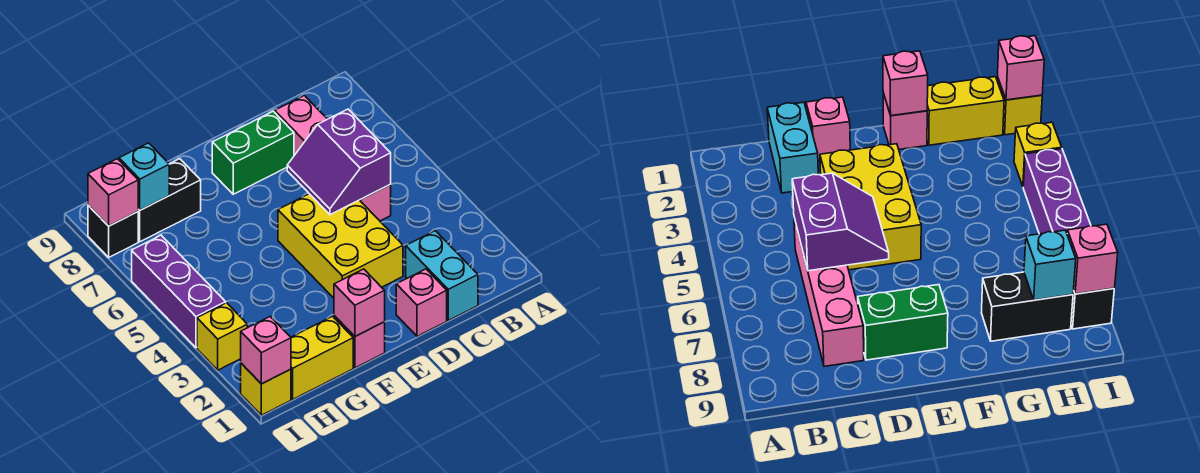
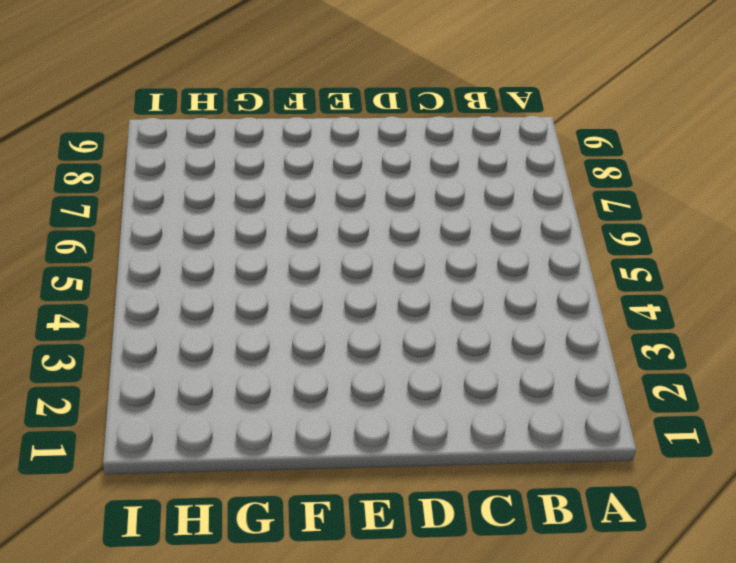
none -> cyan brick C1:C2 level 1
none -> pink brick C5:C8 level 1
none -> pink brick D1 level 1

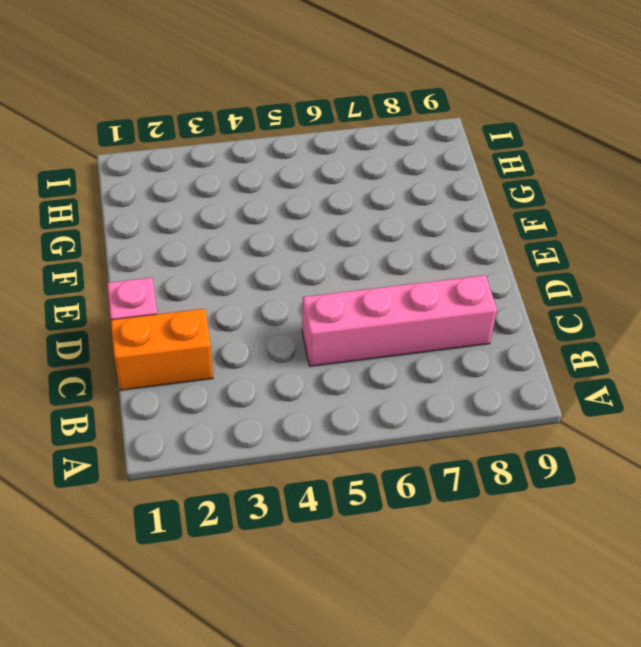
orange brick C1:C2 level 1 -> cyan brick C1:C2 level 1
none -> yellow brick D3:E5 level 1
none -> green brick D8:E8 level 1
none -> pink brick F1 level 1

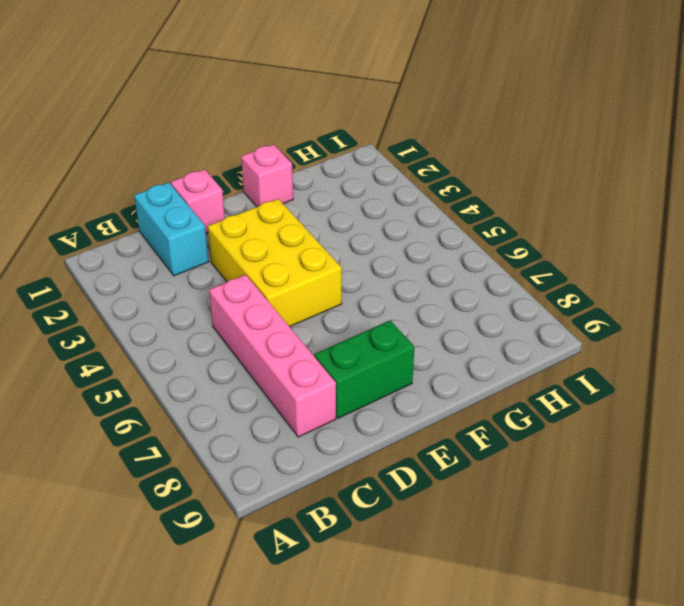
none -> yellow brick G1:H1 level 1
none -> black brick G8:H8 level 1
none -> yellow brick I1 level 1

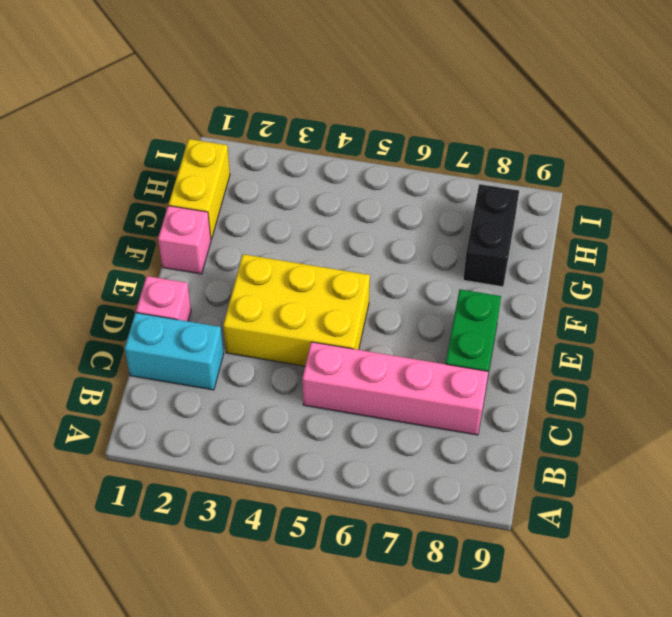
none -> yellow brick I1 level 1
none -> yellow brick I3 level 1
none -> purple brick I4:I6 level 1

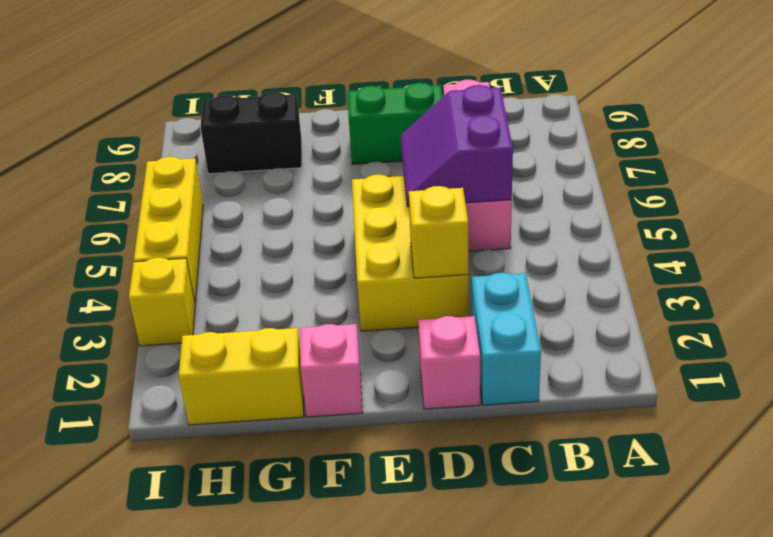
yellow brick D3 level 2 -> yellow brick I1 level 1
yellow brick I4:I6 level 1 -> purple brick I4:I6 level 1
none -> black brick I8 level 1
none -> pink brick F1 level 2
none -> cyan brick H8 level 2

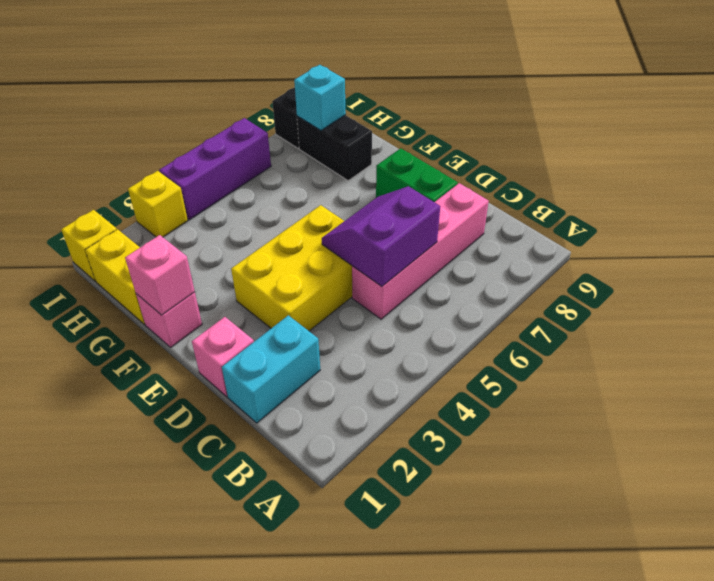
none -> pink brick I1 level 2
none -> pink brick I8 level 2

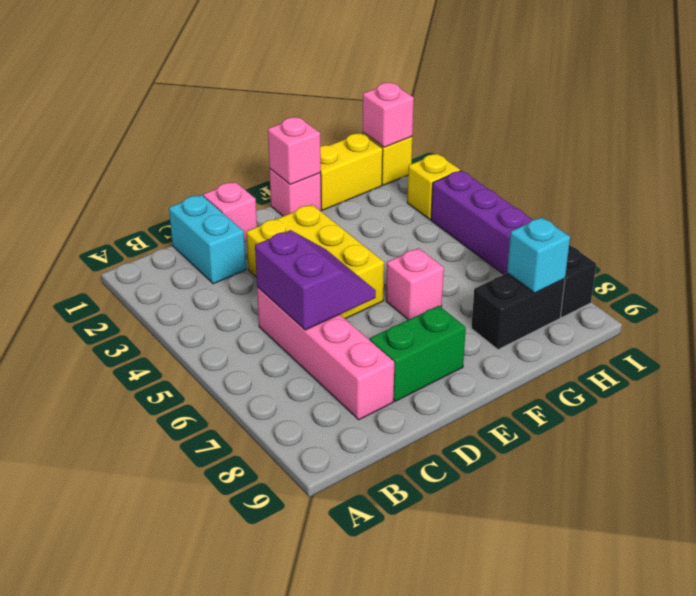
pink brick F6 level 1 -> pink brick I8 level 2

